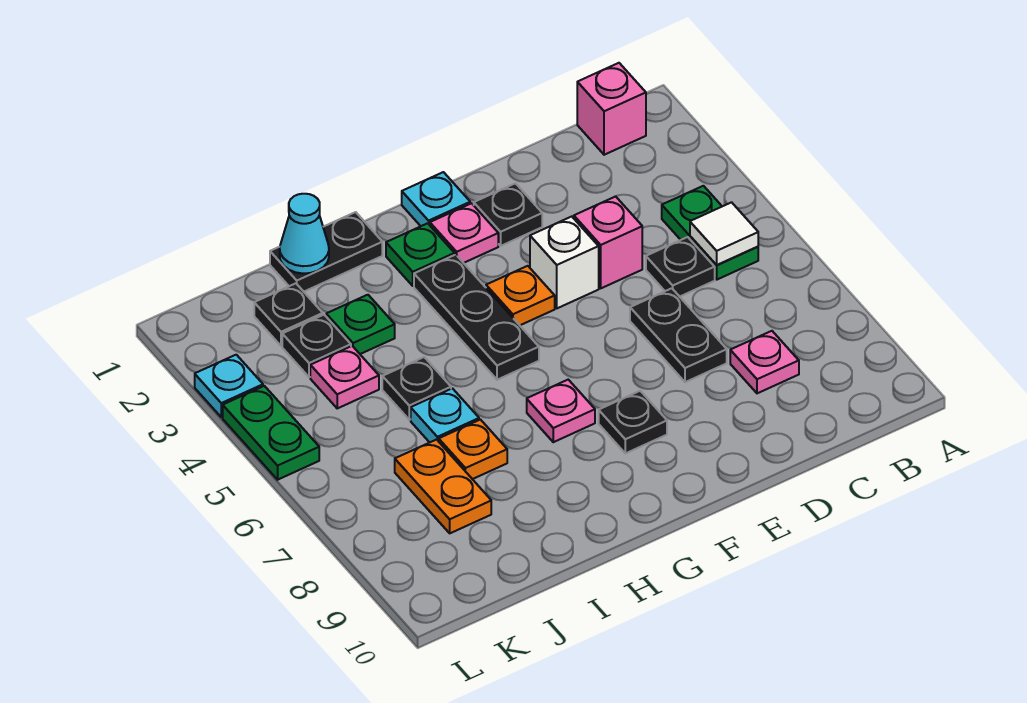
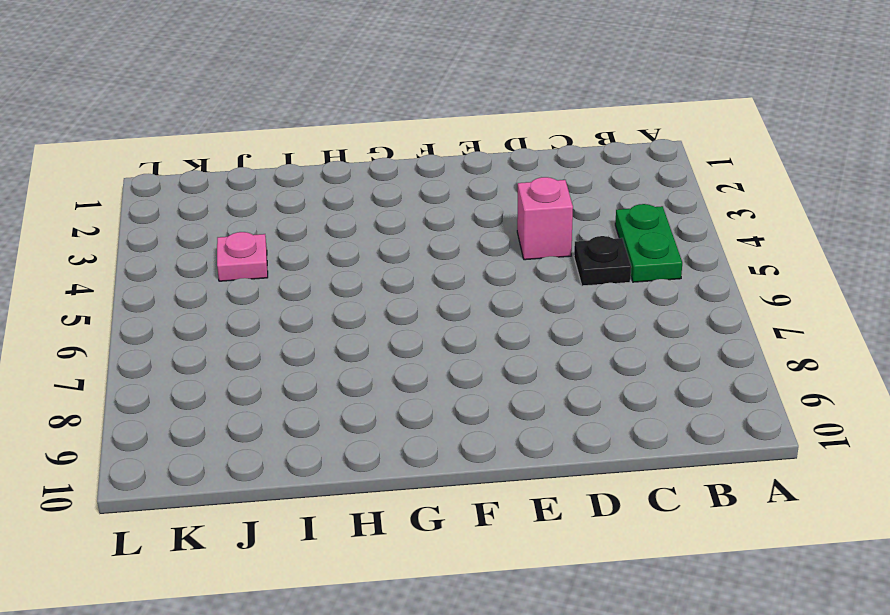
none -> pink brick B1 level 1
none -> pink plate C8 level 1
none -> black plate D6:D7 level 1

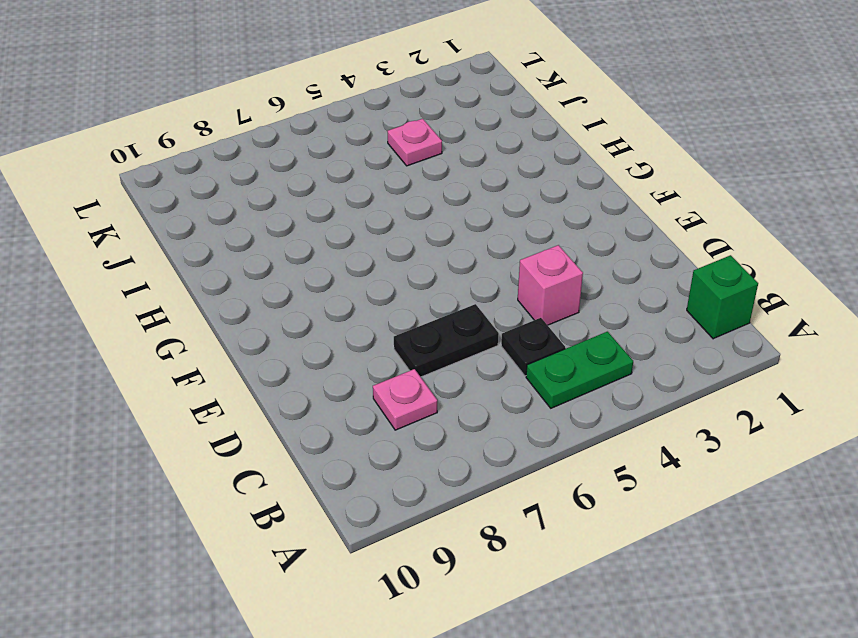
green brick B1 level 1 -> pink brick B1 level 1
none -> black plate E2 level 1
none -> white brick E4 level 1
none -> cyan plate F1 level 1

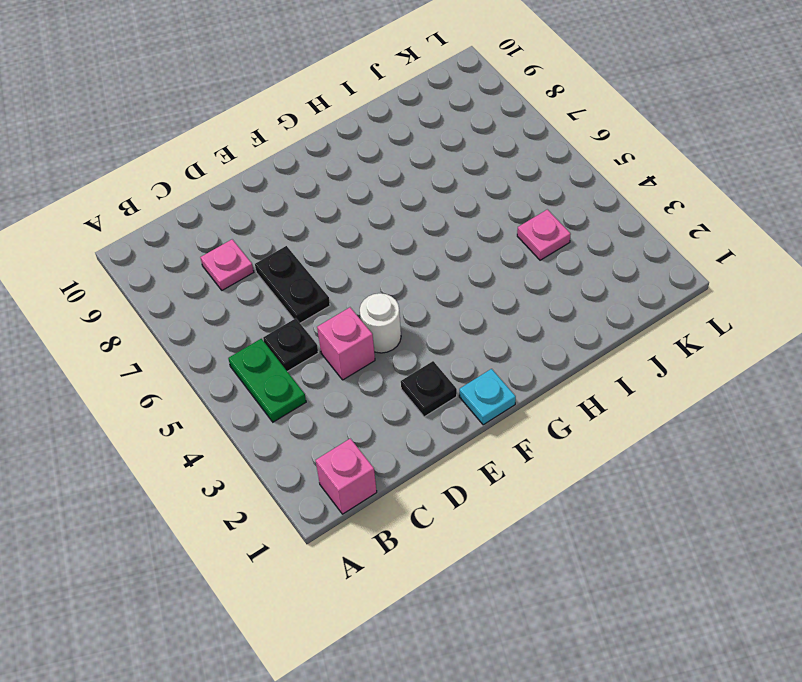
white round brick E4 level 1 -> white brick E4 level 1
none -> pink plate F2 level 1
none -> orange plate F4 level 1
none -> black plate F8 level 1

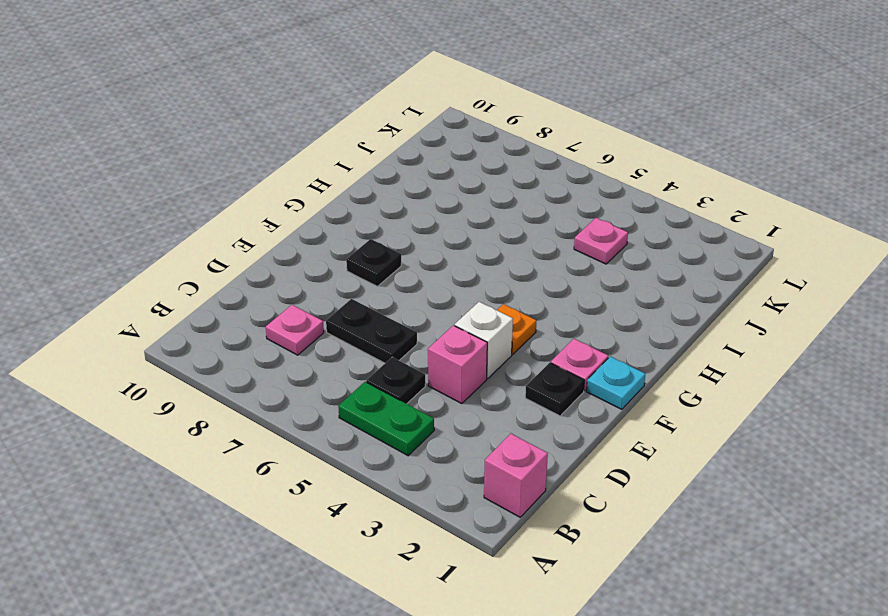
none -> green plate G2 level 1
none -> black plate G3:G5 level 1
none -> pink plate G7 level 1

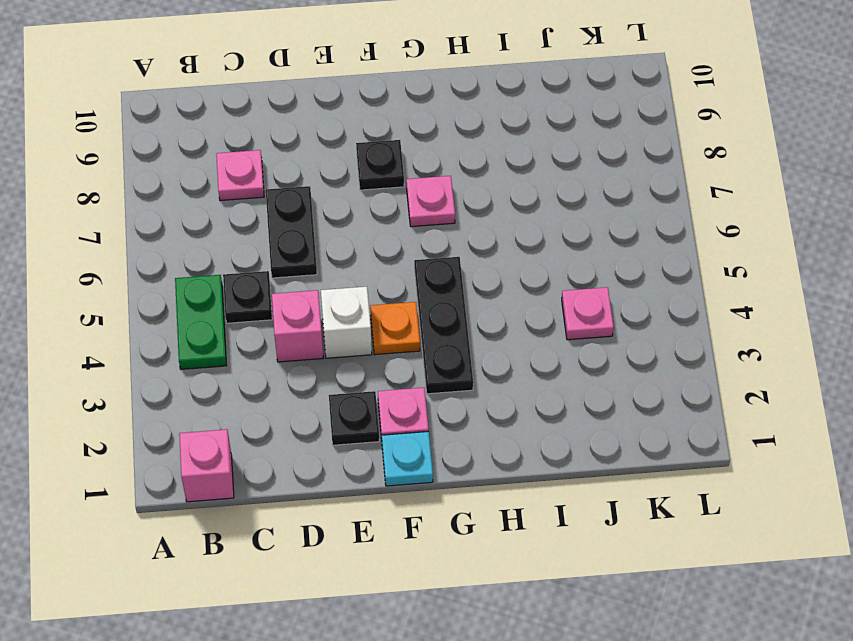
none -> green plate G2 level 1
none -> black plate H1:I1 level 1
none -> green plate I3 level 1

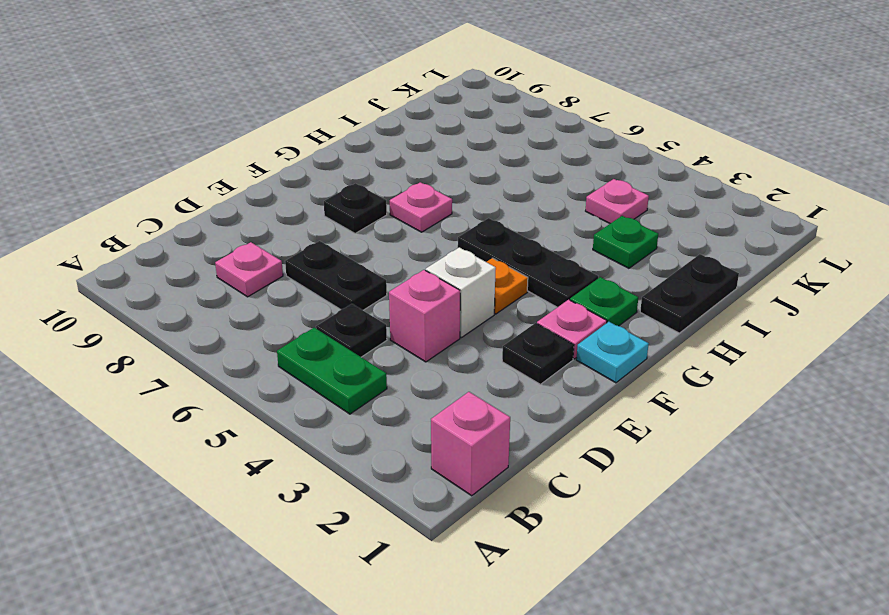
none -> black plate I5 level 1
none -> cyan plate I6 level 1
none -> orange plate I7 level 1

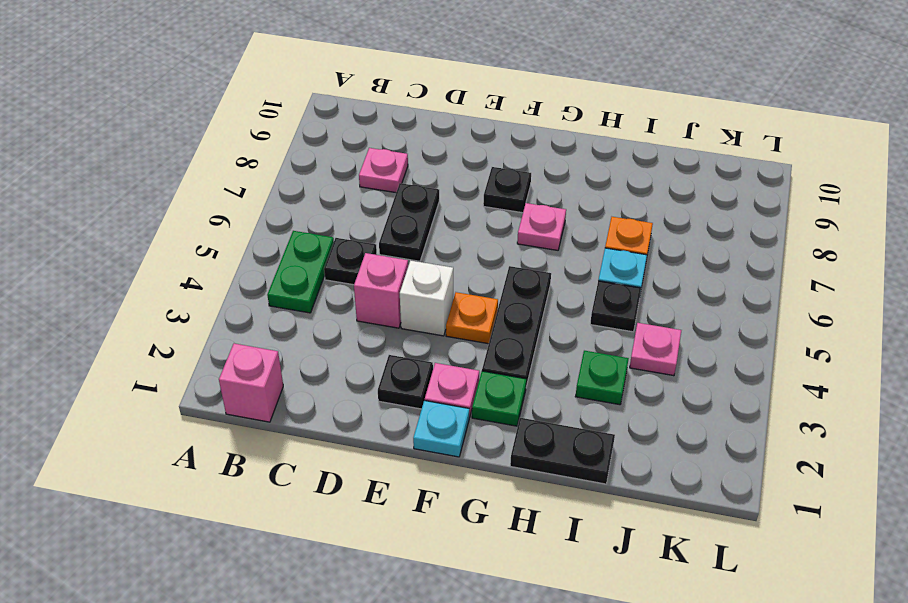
none -> black plate J2 level 1
none -> black plate J3 level 1
none -> orange plate J7:J8 level 1

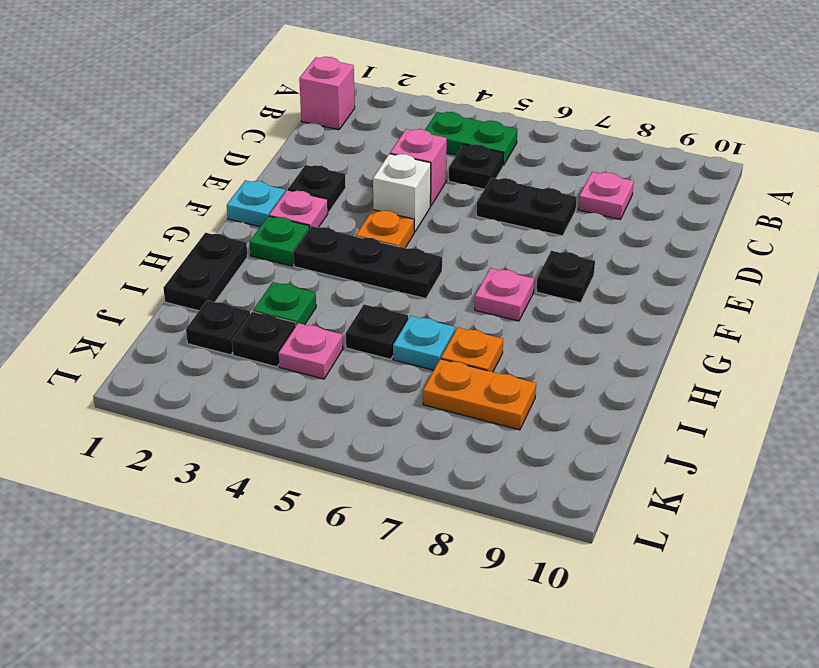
none -> cyan plate L3 level 1
none -> green plate L4:L5 level 1
none -> white tile B5 level 2

